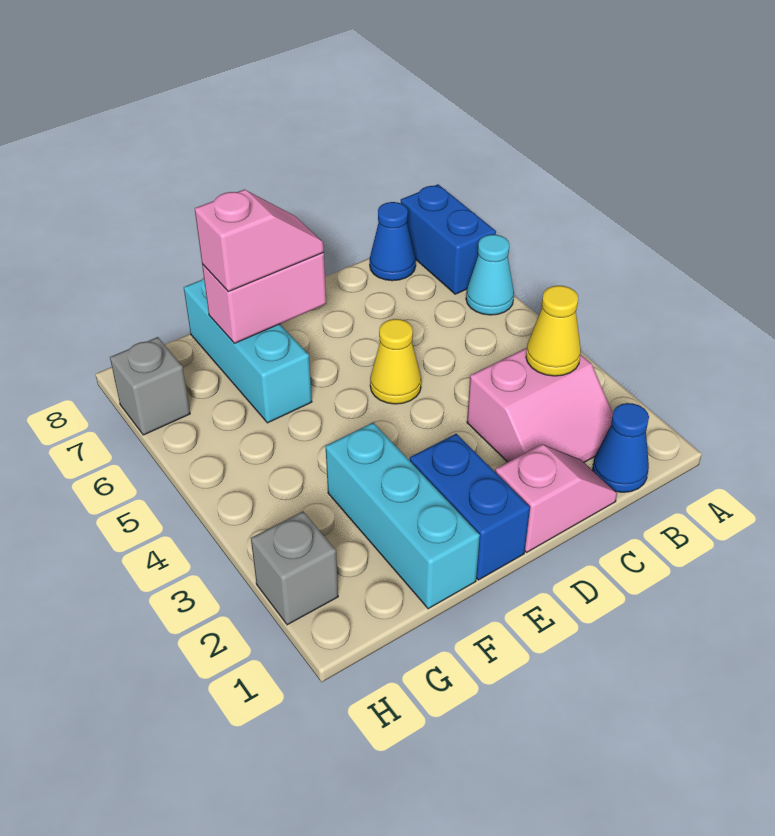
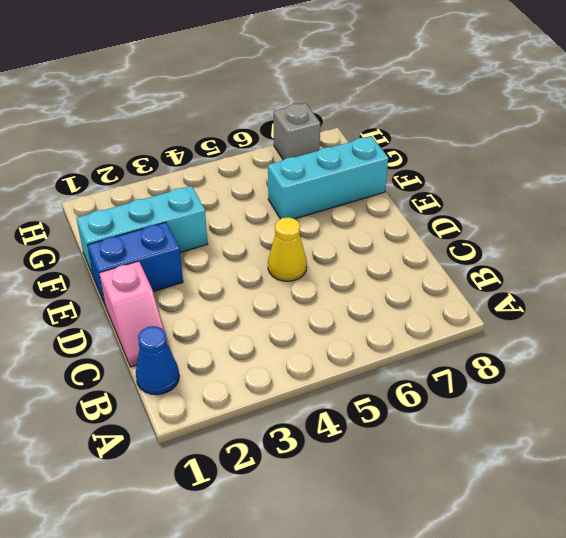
none -> cyan cone A6 level 1
none -> blue brick A7:A8 level 1
none -> pink slope B2:C3 level 1 top 3

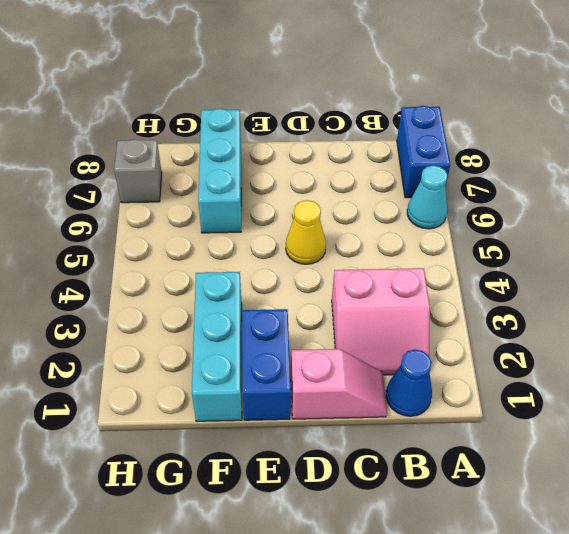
none -> blue cone B8 level 1
none -> grey brick H2 level 1
none -> yellow cone B3 level 2

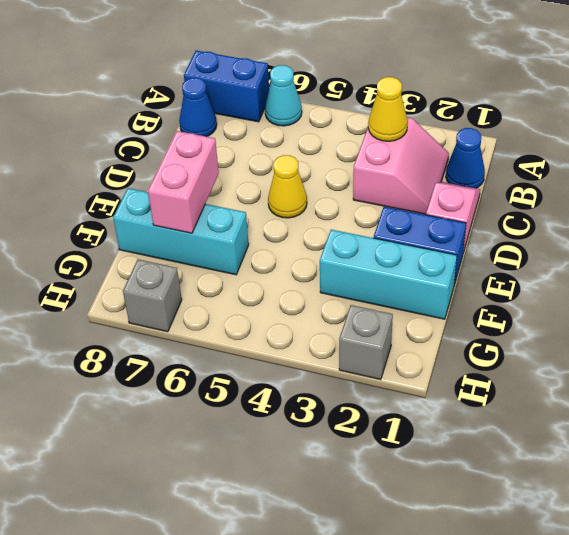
none -> pink slope E7:F7 level 3 top F

